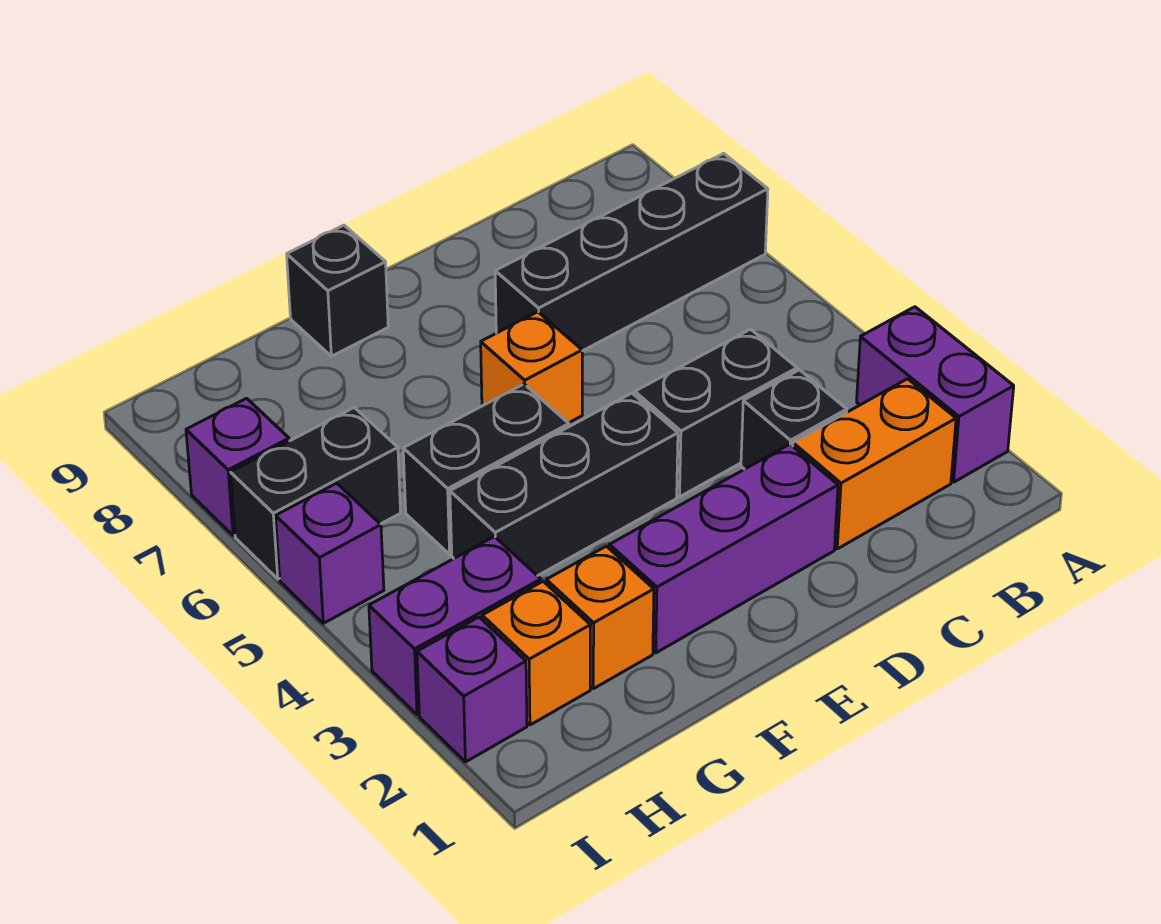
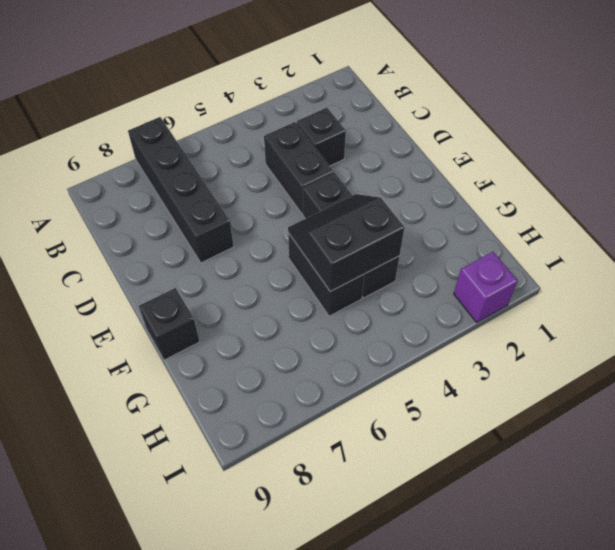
black slope F4:G5 level 2 top G -> none
none -> purple brick A2:A3 level 1
none -> orange brick B2:C2 level 1
none -> purple brick D2:F2 level 1

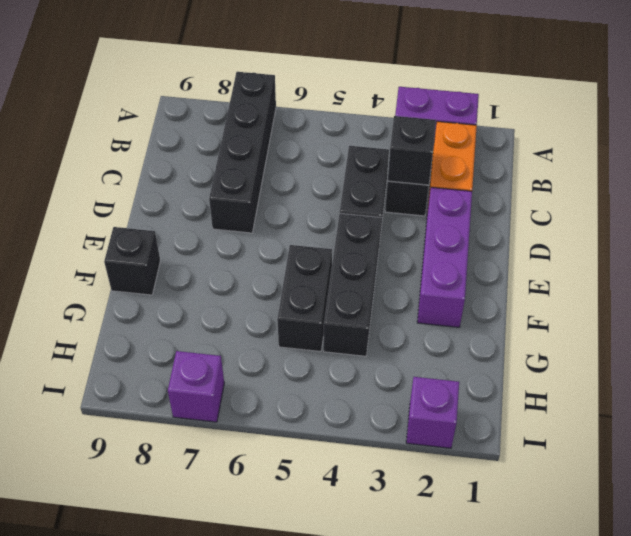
black brick C3 level 2 -> none
none -> orange brick E6 level 1
none -> orange brick G2 level 1
none -> orange brick H2 level 1

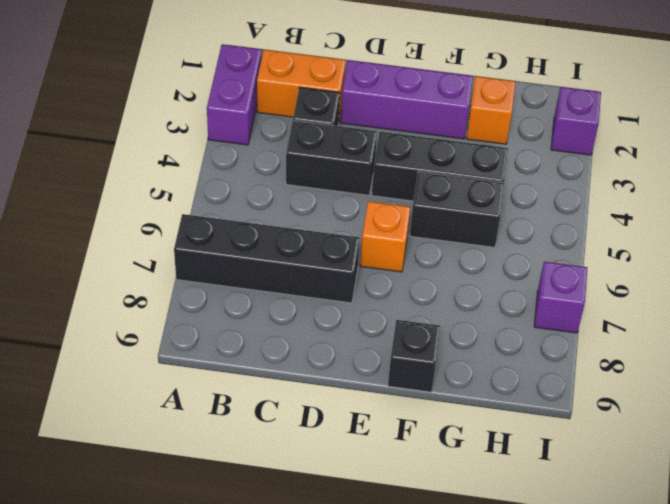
none -> orange brick H2 level 1
none -> purple brick H3:I3 level 1
none -> black brick H6:I6 level 1

